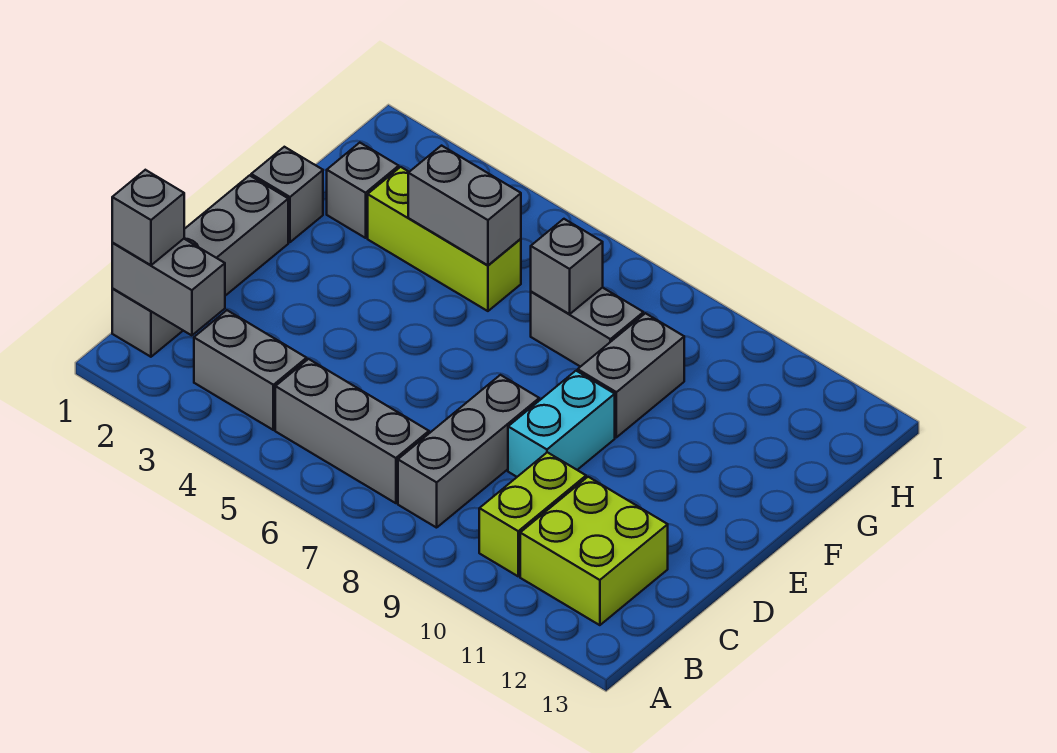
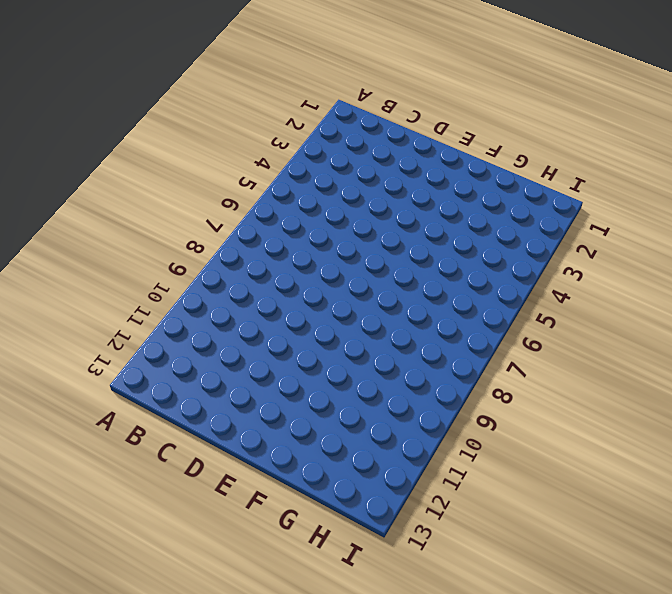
none -> grey brick B1:E1 level 1
none -> grey brick B3:B4 level 1
none -> grey brick B5:B7 level 1

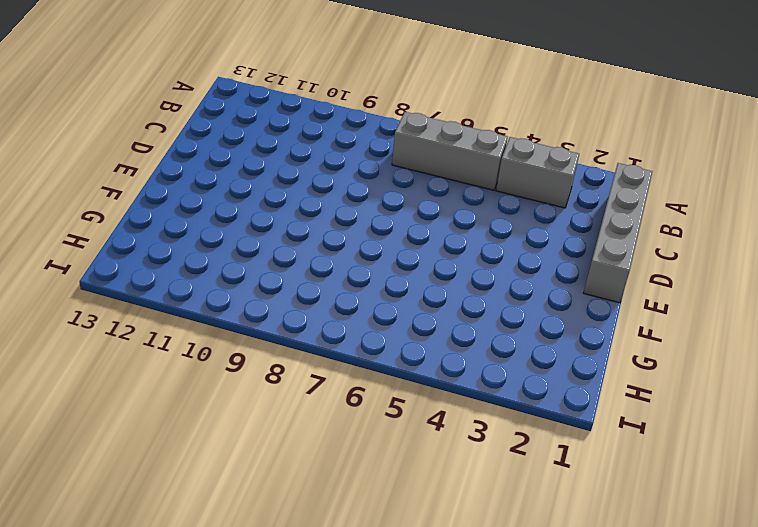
none -> grey brick B8:D8 level 1
none -> lime brick B10:C10 level 1
none -> lime brick B11:C12 level 1

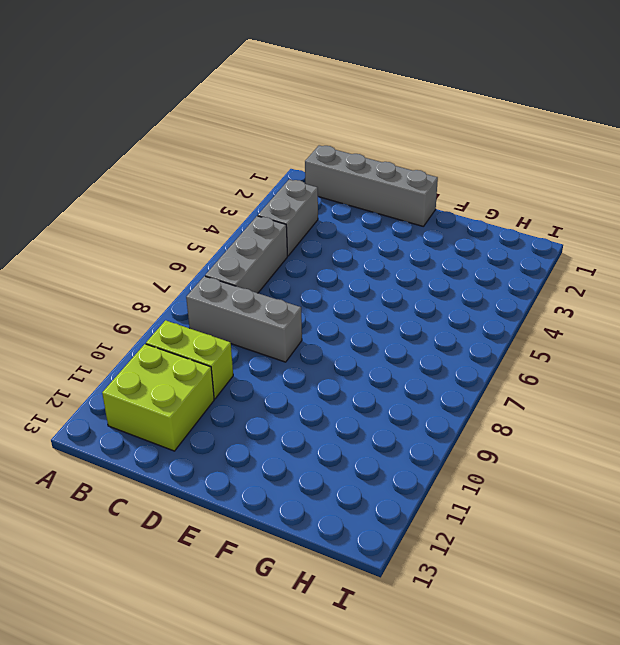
none -> cyan brick D9:E9 level 1
none -> grey brick F1 level 1
none -> grey brick F9:G9 level 1

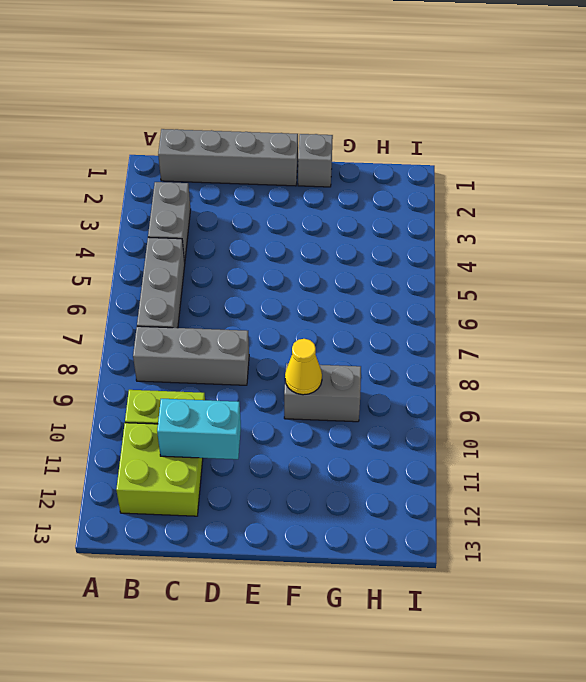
cyan brick C11:D11 level 2 -> cyan brick D9:E9 level 1
yellow cone F9 level 2 -> none
none -> grey brick G2 level 1
none -> lime brick G3:G5 level 1
none -> grey brick G7:G8 level 1

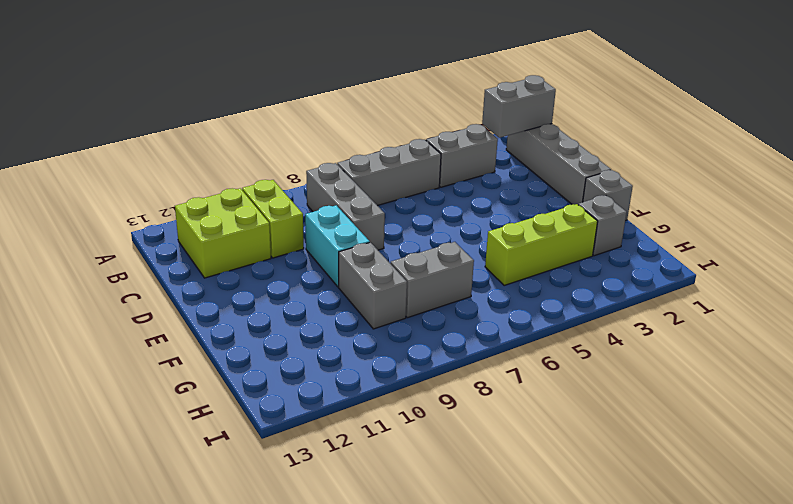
none -> grey brick G4:G5 level 2
none -> grey brick G7 level 2
none -> grey brick B1 level 3

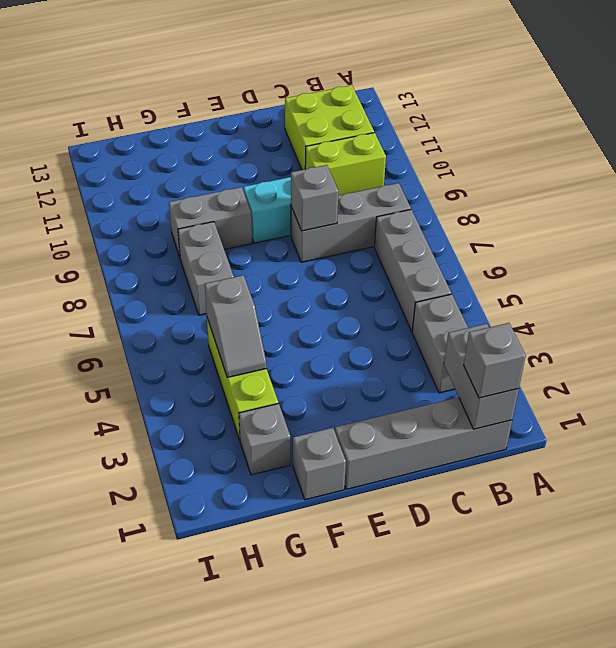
grey brick D8 level 2 -> grey brick G7 level 2
grey slope G4:G5 level 2 top 5 -> grey brick G4:G5 level 2

